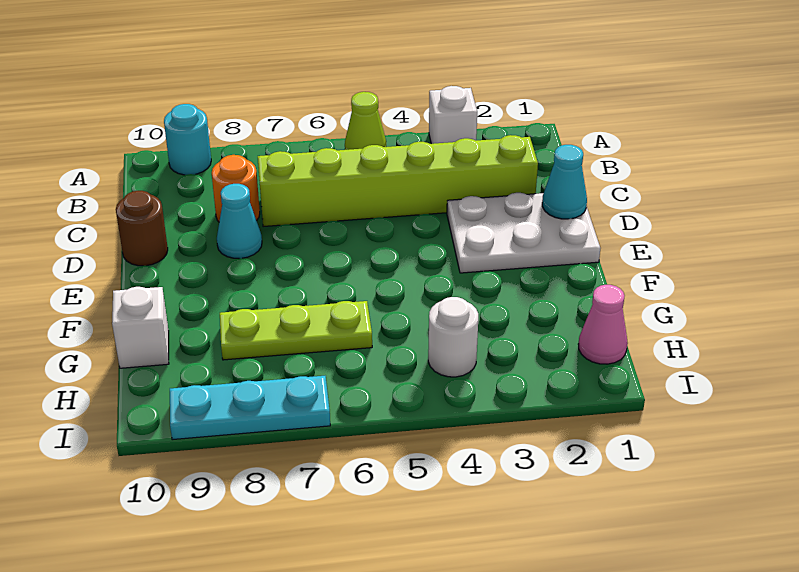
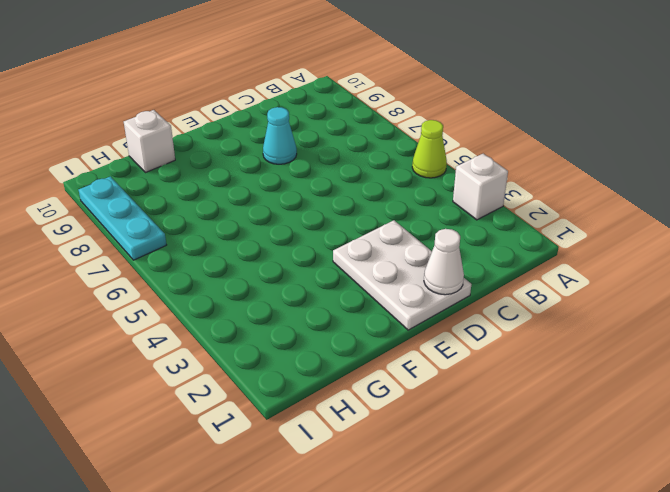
white cone D1 level 2 -> cyan cone D1 level 2
none -> cyan round brick A9 level 1
none -> lime brick C2:C7 level 1
none -> orange round brick C8 level 1

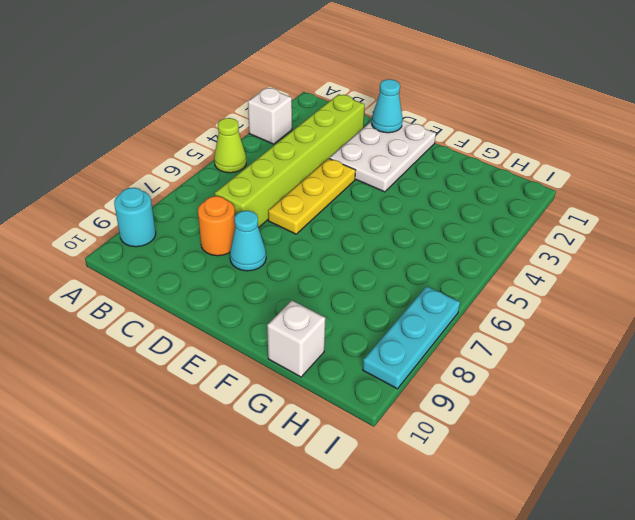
yellow plate D4:D6 level 1 -> none
none -> brown round brick D10 level 1
none -> lime plate G6:G8 level 1
none -> pink cone H1 level 1

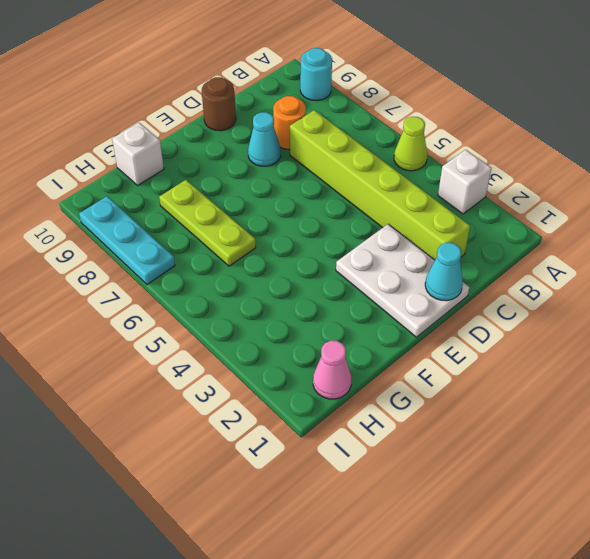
none -> white round brick H4 level 1

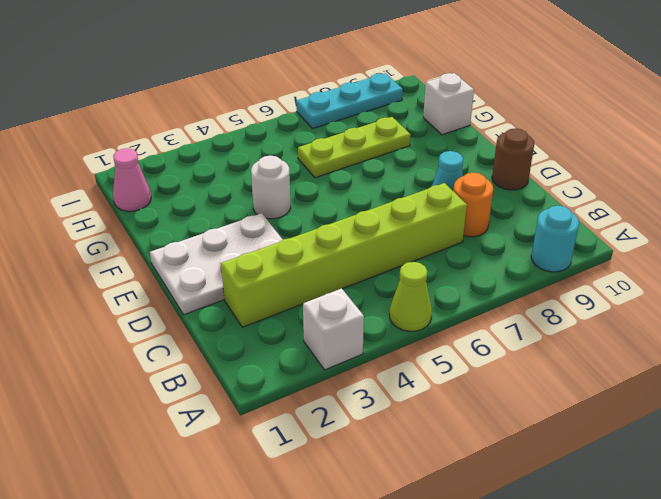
white round brick F4 level 1 -> white round brick H4 level 1
none -> cyan cone D1 level 2

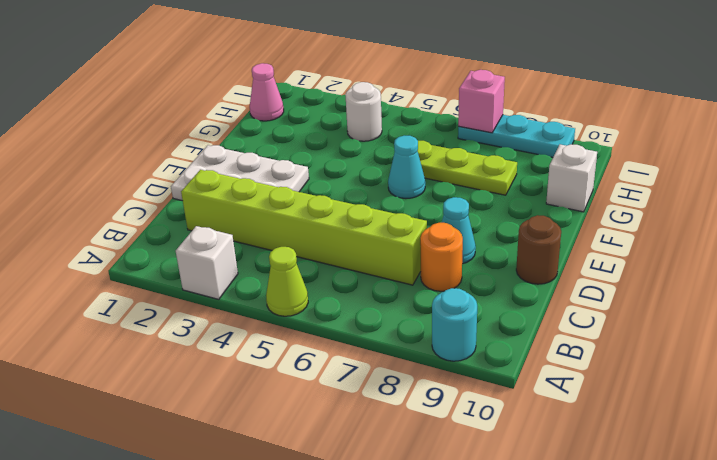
cyan cone F6 level 1 -> cyan cone D1 level 2
pink brick I7 level 2 -> none

